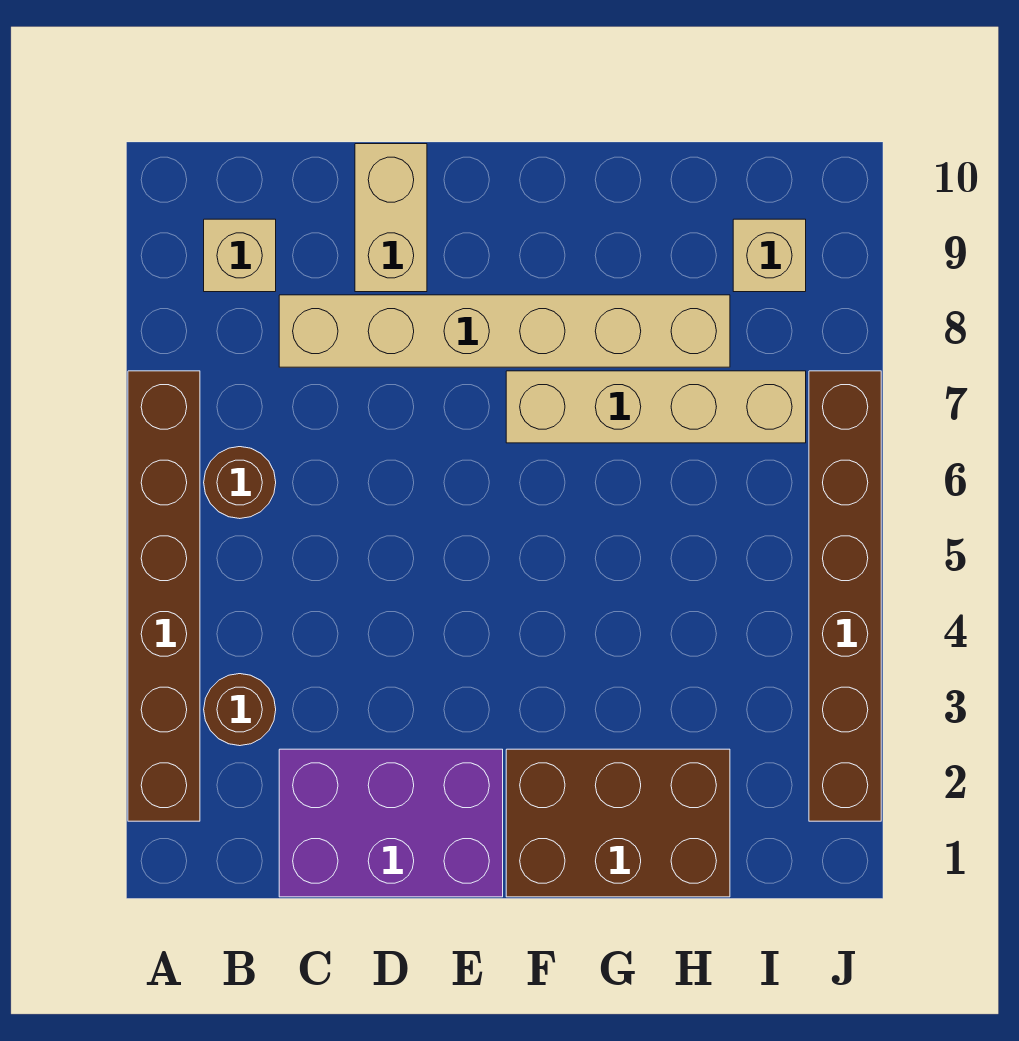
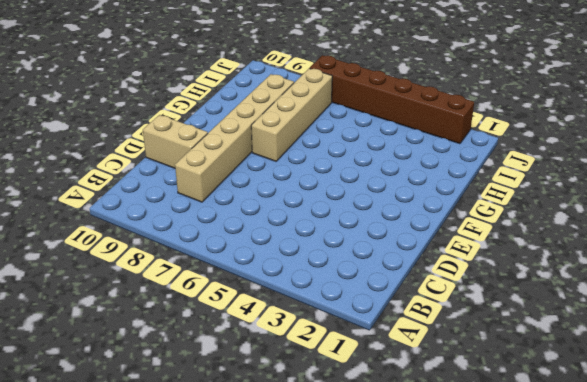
none -> brown brick A2:A7 level 1
none -> brown round brick B3 level 1

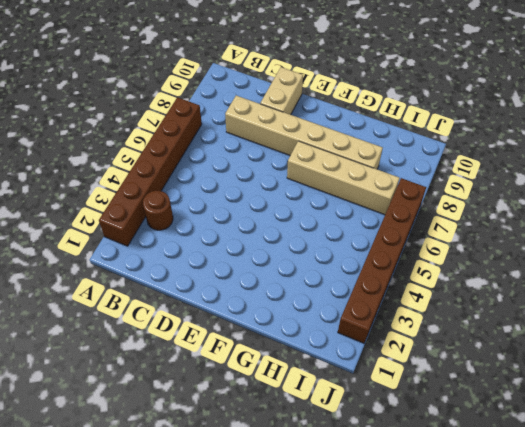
none -> brown round brick B6 level 1
none -> tan brick B9 level 1

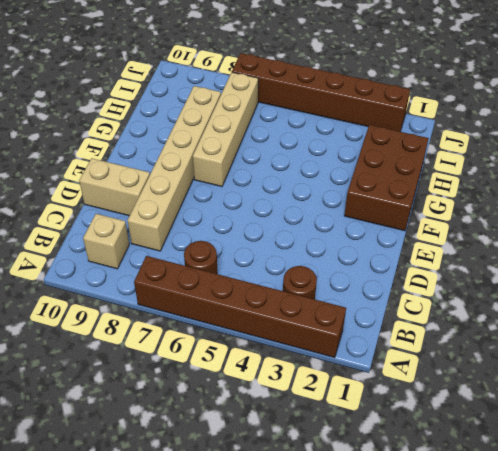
none -> purple brick C1:E2 level 1
none -> tan brick I9 level 1

